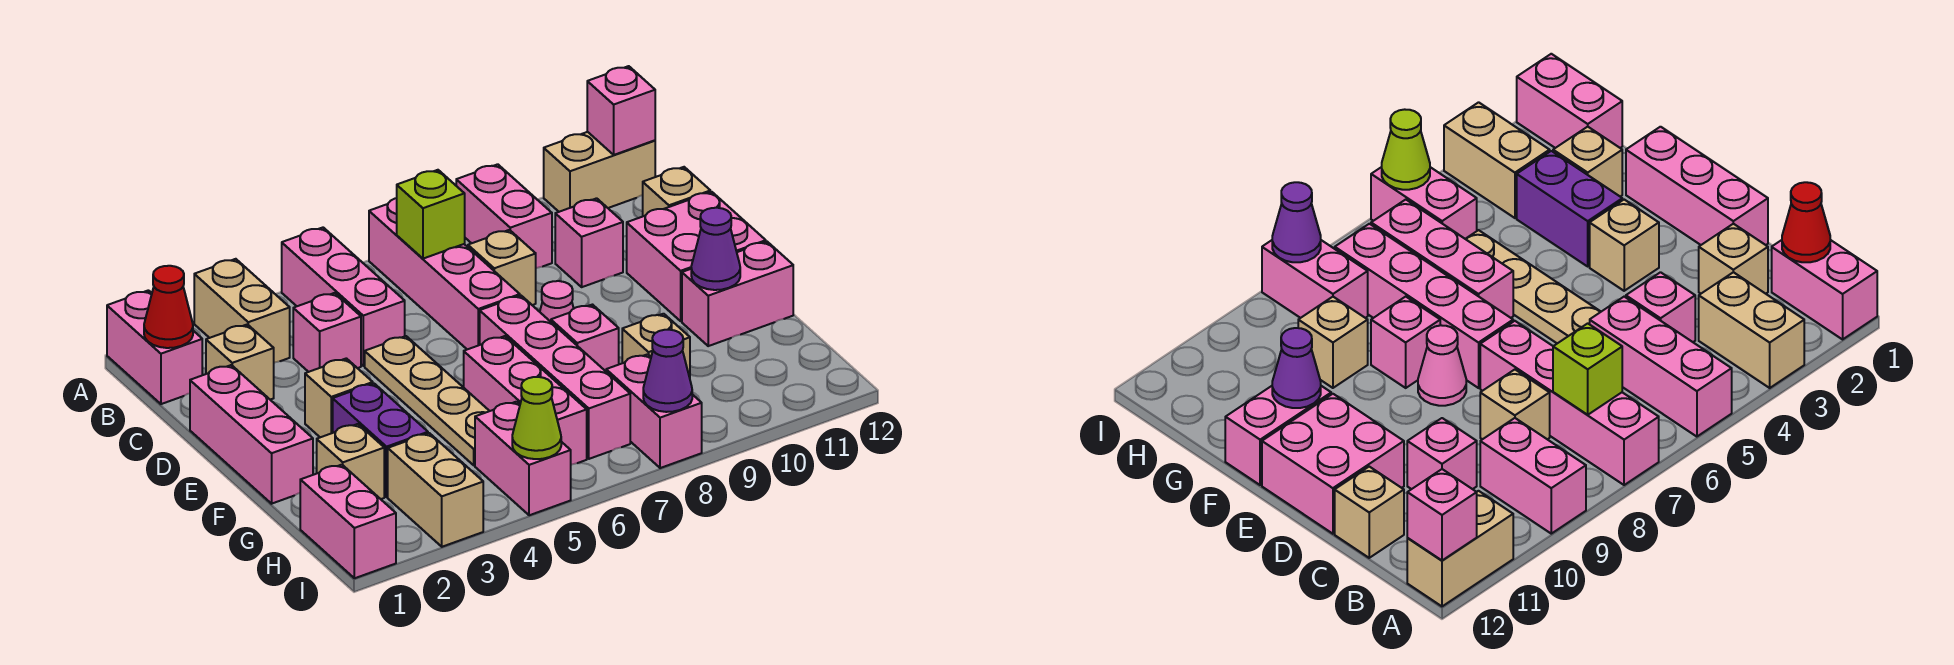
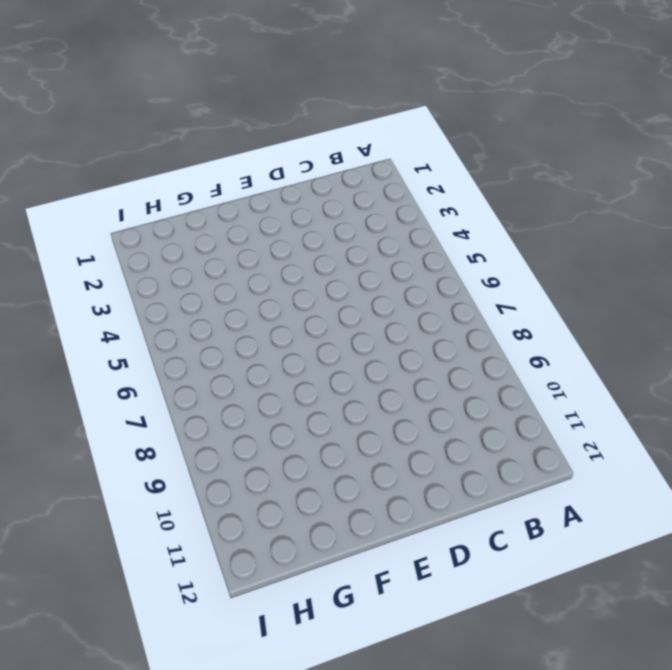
none -> pink brick A1:B1 level 1
none -> tan brick A3:B3 level 1
none -> pink brick A5:C5 level 1
none -> pink brick A7:D7 level 1

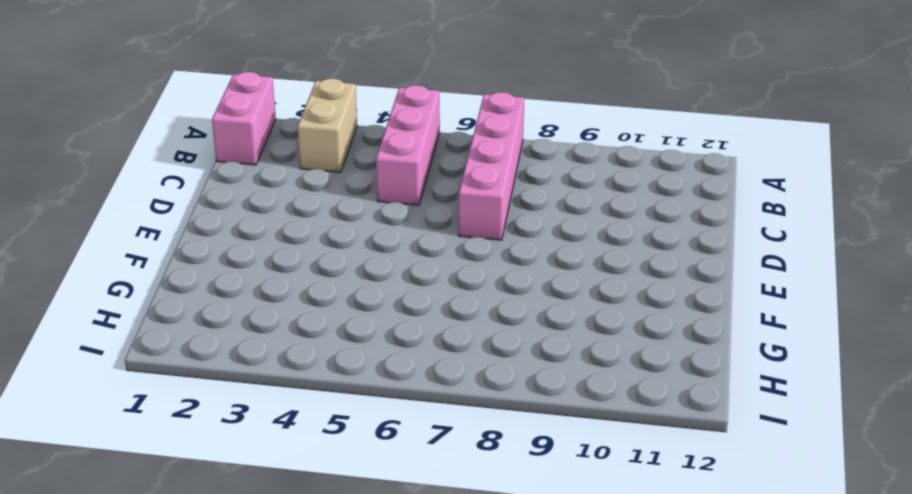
none -> pink brick A9:B9 level 1
none -> tan brick A11:A12 level 1
none -> tan brick C2 level 1
none -> pink brick C4 level 1

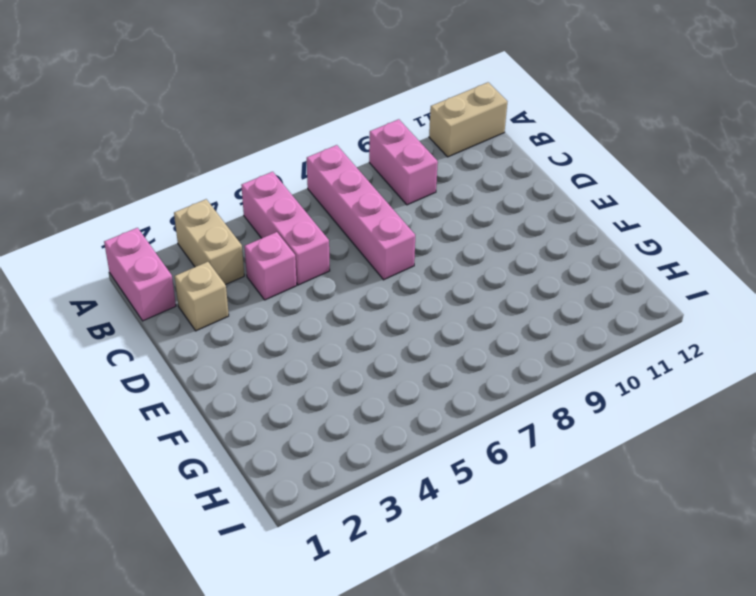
none -> tan brick C8 level 1
none -> pink brick C10 level 1
none -> tan brick C12 level 1
none -> pink brick D1:F1 level 1

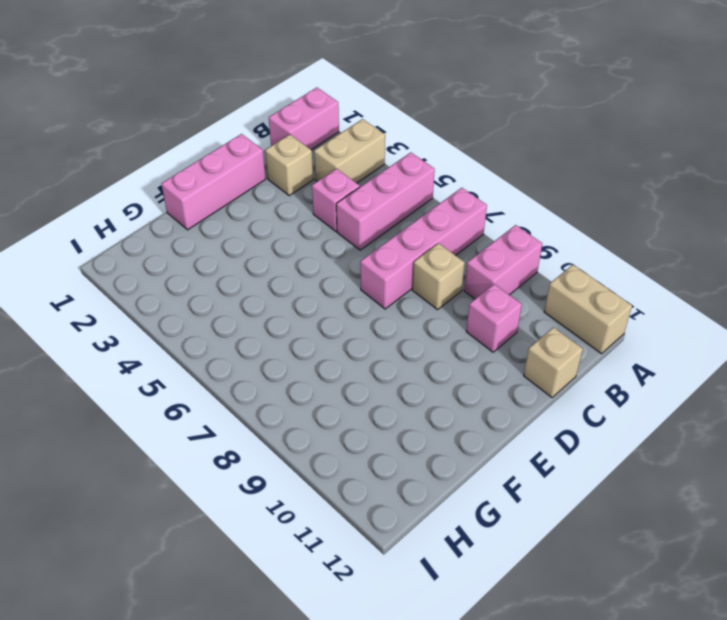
none -> tan plate D5:G5 level 1
none -> pink brick D11:E12 level 1
none -> tan brick E3 level 1
none -> pink brick E7:H7 level 1

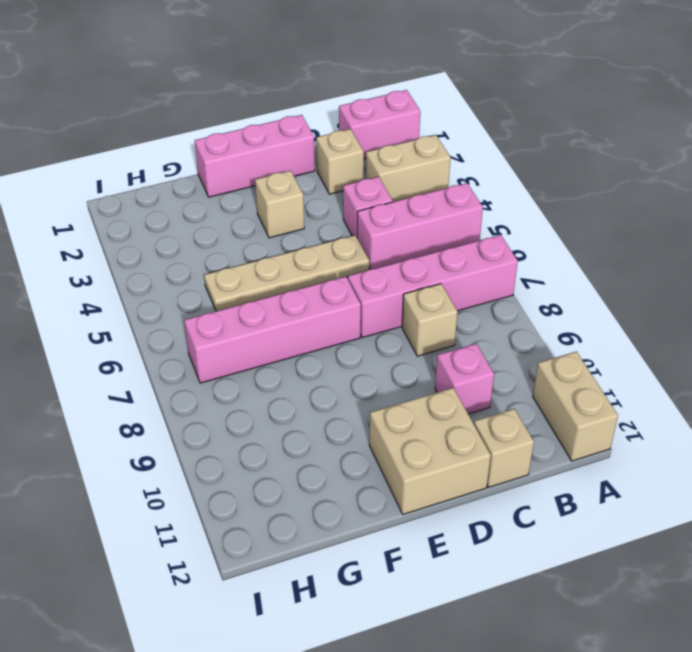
tan brick D11:E12 level 1 -> pink brick D11:E12 level 1
none -> pink brick A9:B9 level 1
none -> pink cone E8 level 1
none -> purple brick F3:G3 level 1
none -> pink brick F6:H6 level 1

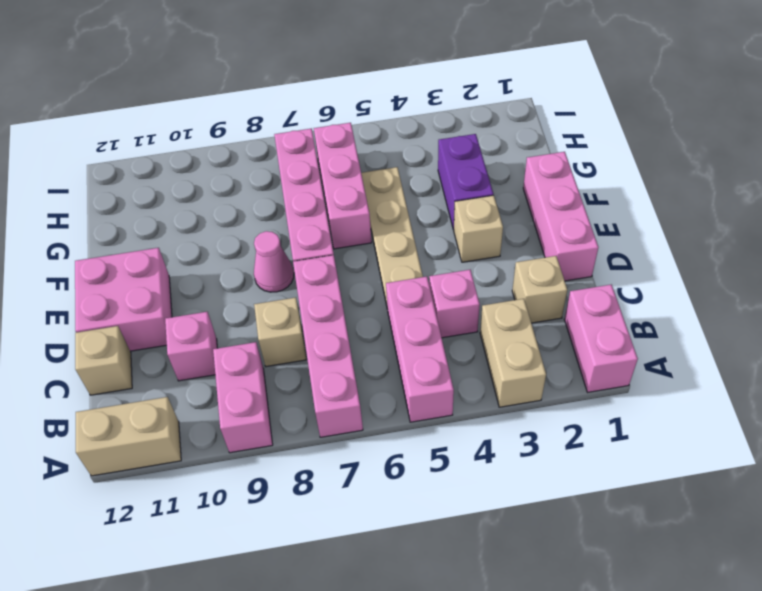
none -> pink brick F8 level 1
none -> pink brick F11:F12 level 1
none -> tan brick G2 level 1
none -> tan brick G9 level 1

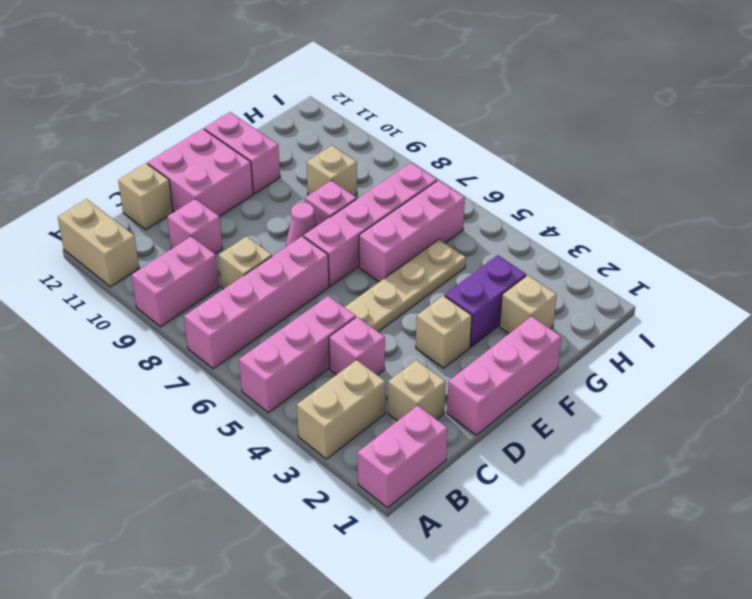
none -> pink brick H1:I1 level 1
none -> tan brick H3:I3 level 1
none -> pink brick H5:I5 level 1
none -> pink brick H8:I8 level 1

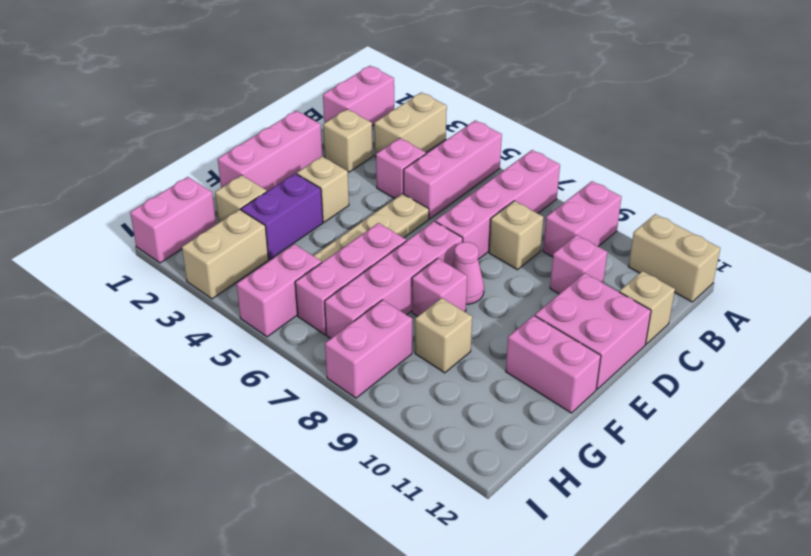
none -> pink brick A12 level 2
none -> red cone B1 level 2
none -> lime brick B7 level 2
none -> purple cone F11 level 2

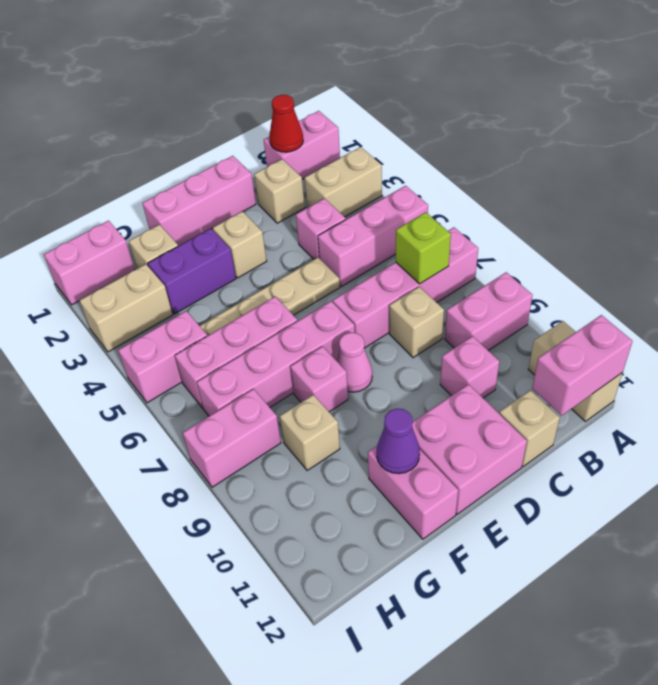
pink brick A12:B12 level 2 -> pink brick A12 level 2
none -> lime cone I5 level 2
none -> purple cone I8 level 2

